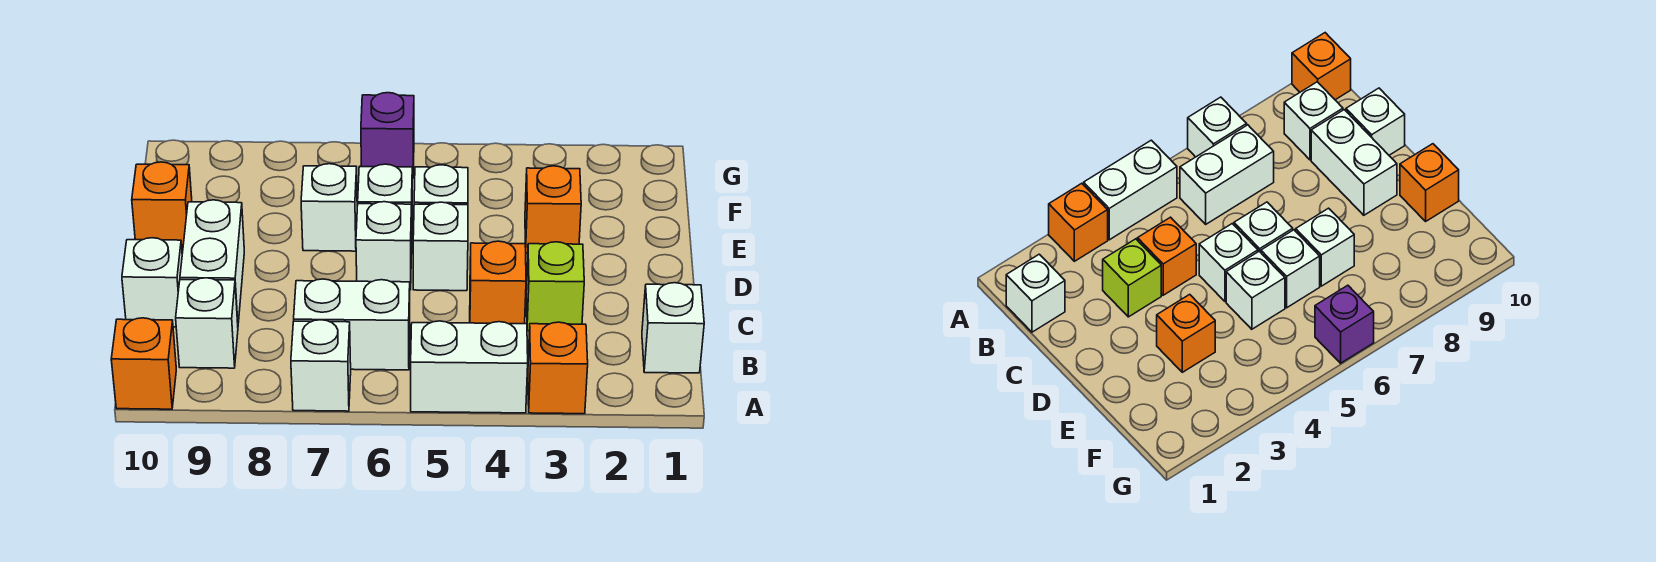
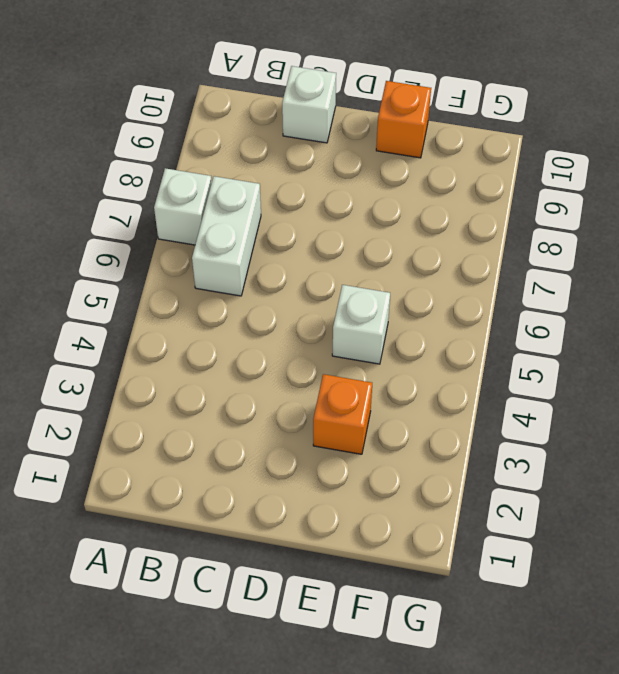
none -> orange brick A3 level 1
none -> white brick A4:A5 level 1
none -> orange brick A10 level 1

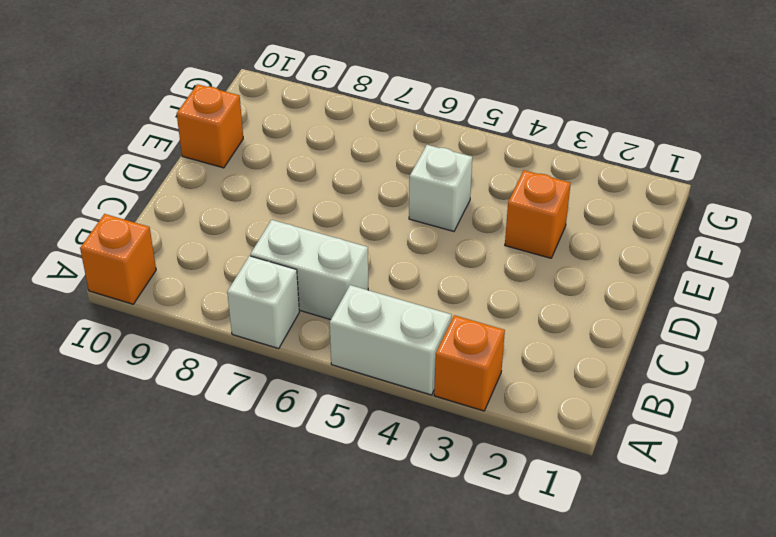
none -> white brick B1 level 1
none -> white brick B9 level 1
none -> lime brick C3 level 1

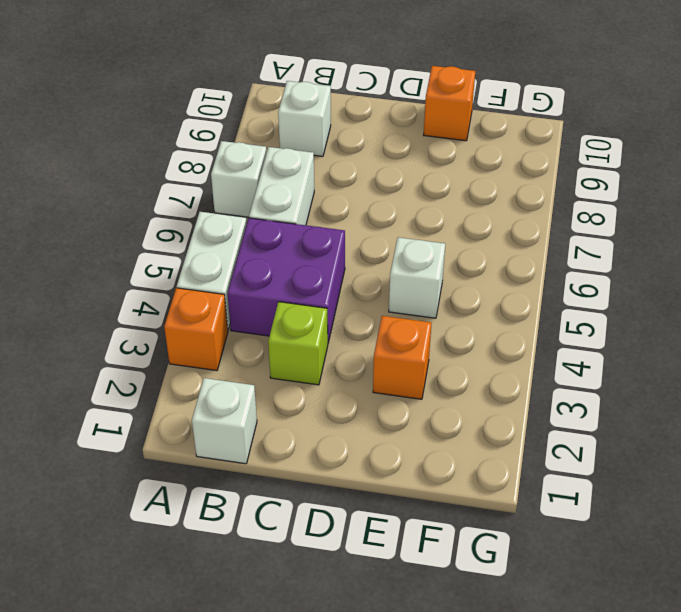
purple brick B4:C5 level 1 -> orange brick C4 level 1
none -> orange brick A10 level 1
none -> white brick C9:D9 level 1
none -> white brick C10 level 1

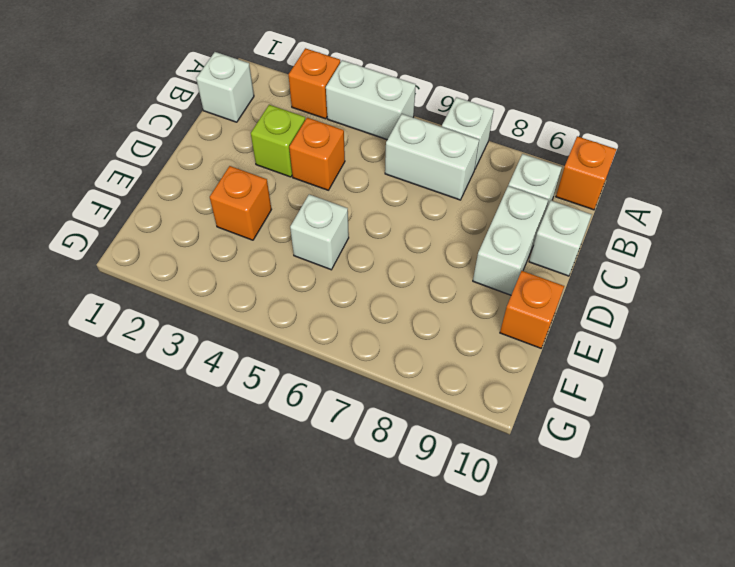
none -> white brick D5 level 1
none -> white brick D6 level 1
none -> white brick E6 level 1

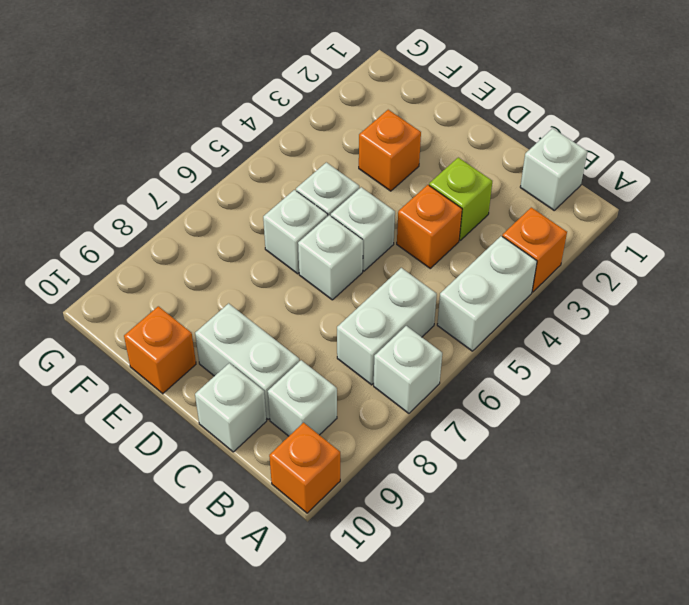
none -> white brick E7 level 1
none -> purple brick G6 level 1

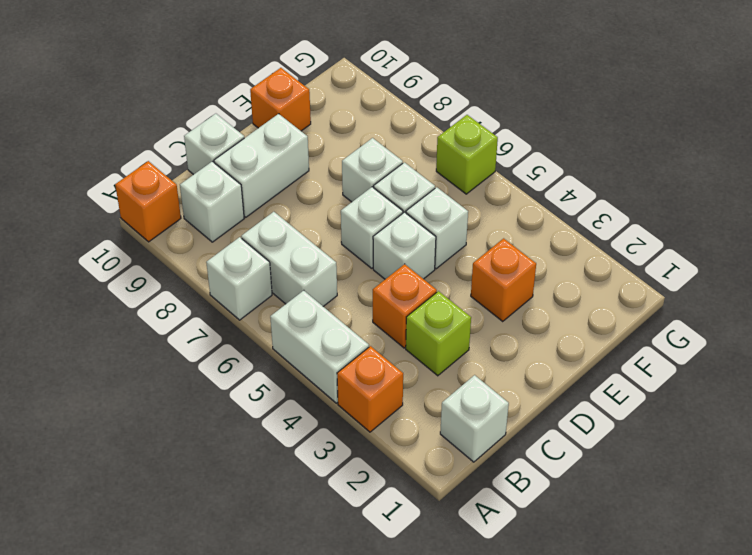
lime brick G6 level 1 -> purple brick G6 level 1

